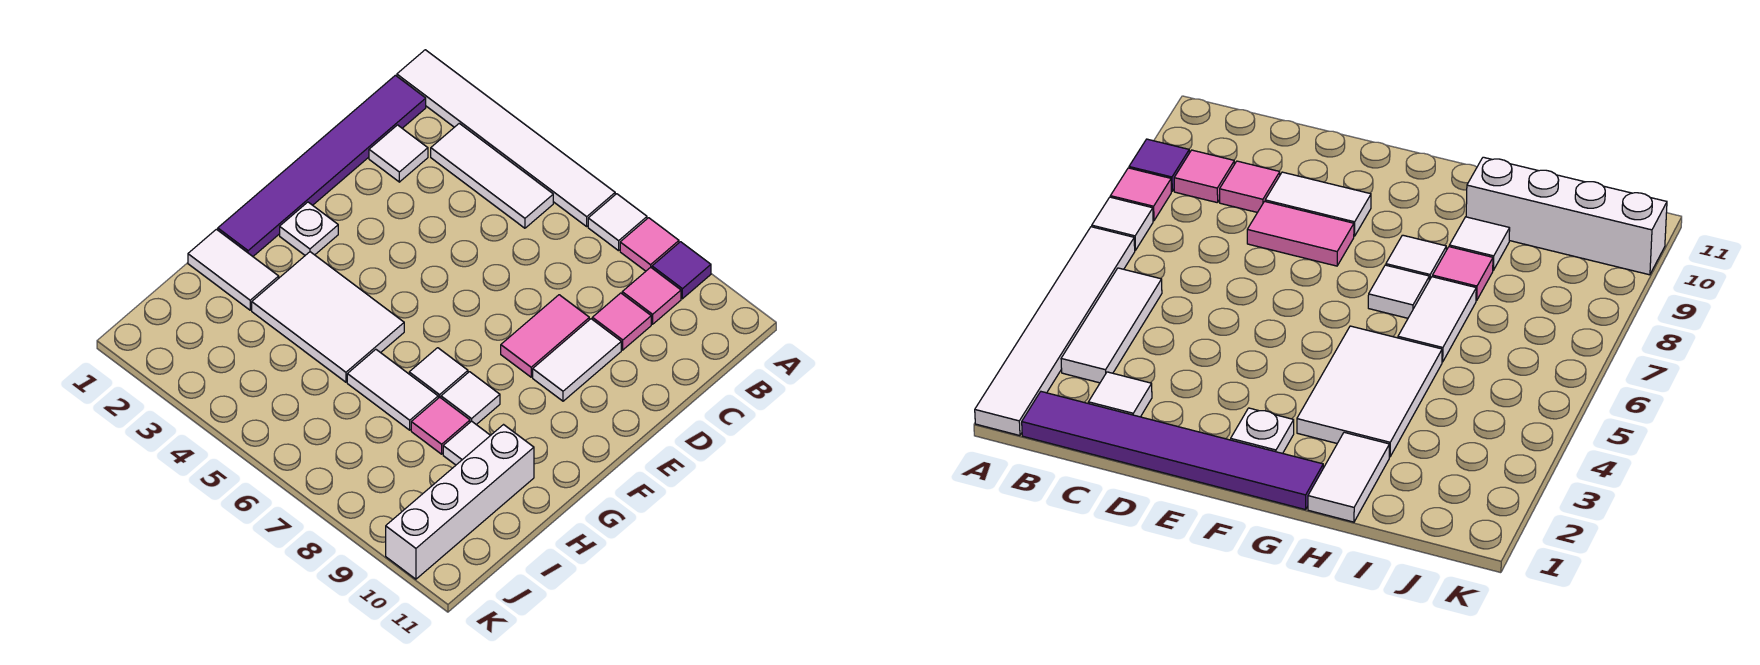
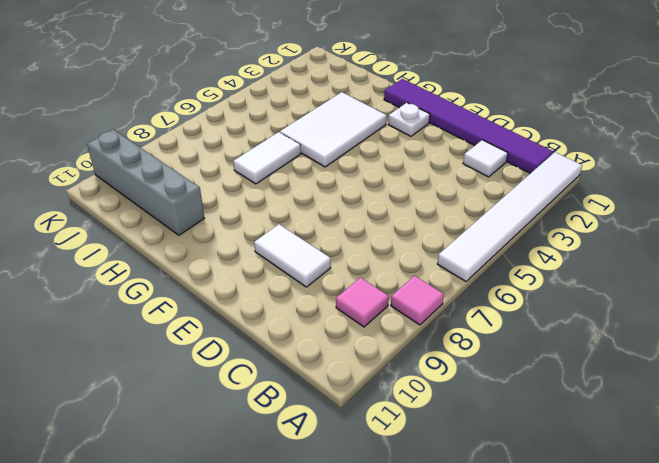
grey brick H10:K10 level 1 -> white brick H10:K10 level 1
none -> white tile A7 level 1
none -> purple tile A9 level 1
none -> white tile B3:B5 level 1

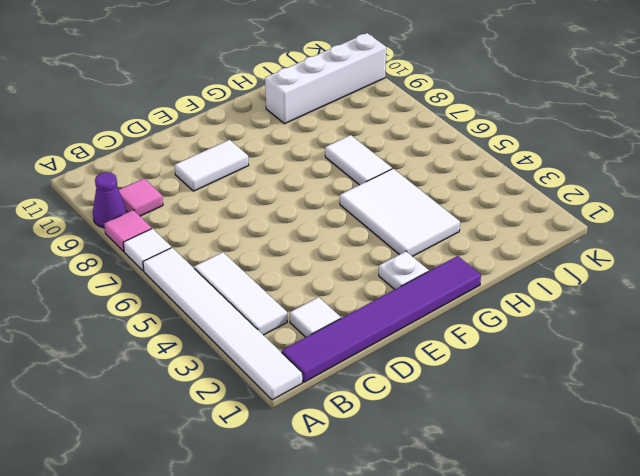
purple cone A9 level 1 -> purple tile A9 level 1
none -> pink tile C9 level 1
none -> pink tile D8:E8 level 1
none -> white tile G7 level 1

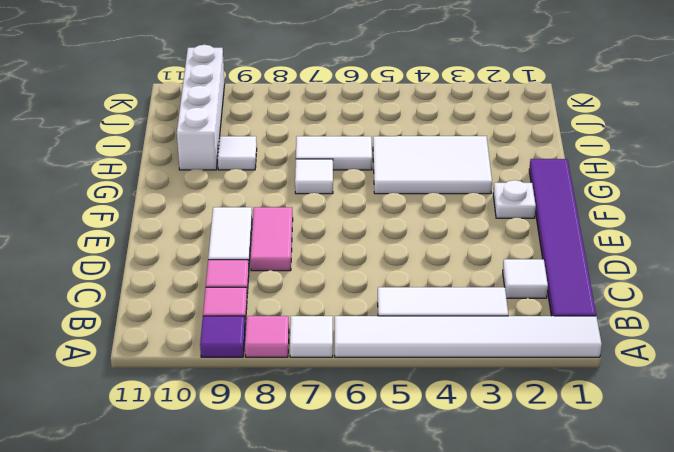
none -> white tile G8 level 1
none -> white tile H1:H2 level 1
none -> pink tile H8 level 1

